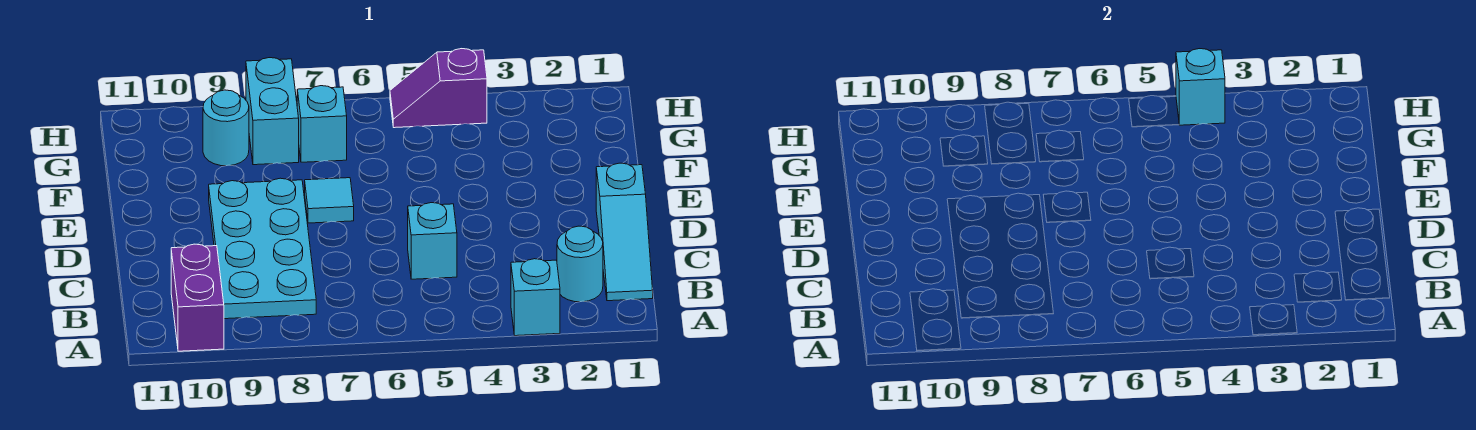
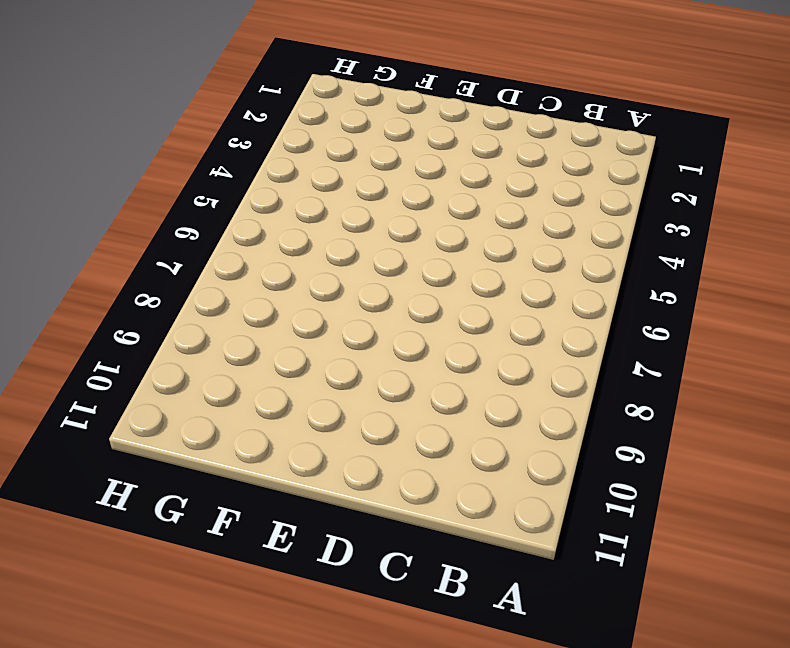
none -> cyan brick A3 level 1
none -> purple brick A10:B10 level 1
none -> cyan slope B1:D1 level 1 top D

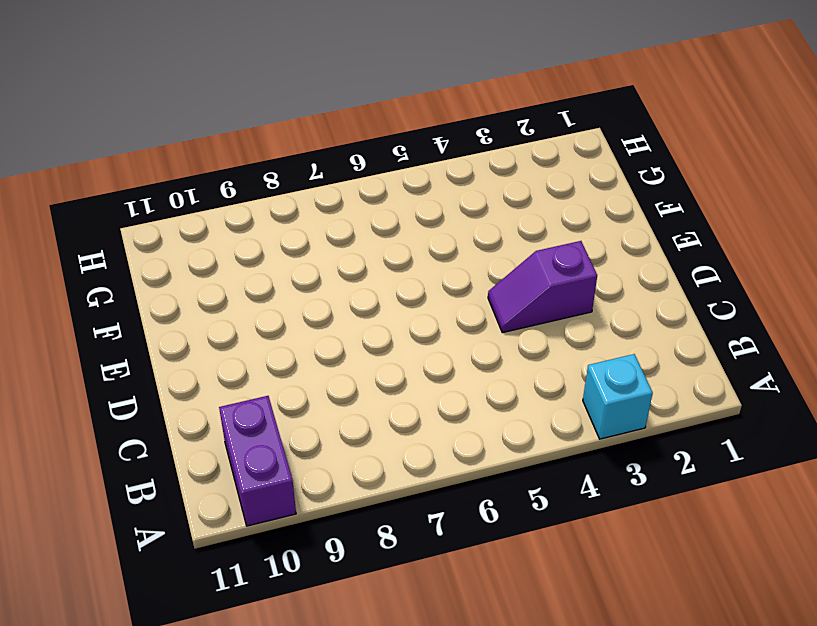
purple slope D3:D4 level 1 top 3 -> purple slope H4:H5 level 1 top 4
none -> cyan slope B1:D1 level 1 top D
none -> cyan round brick B2 level 1
none -> cyan plate B8:E9 level 1

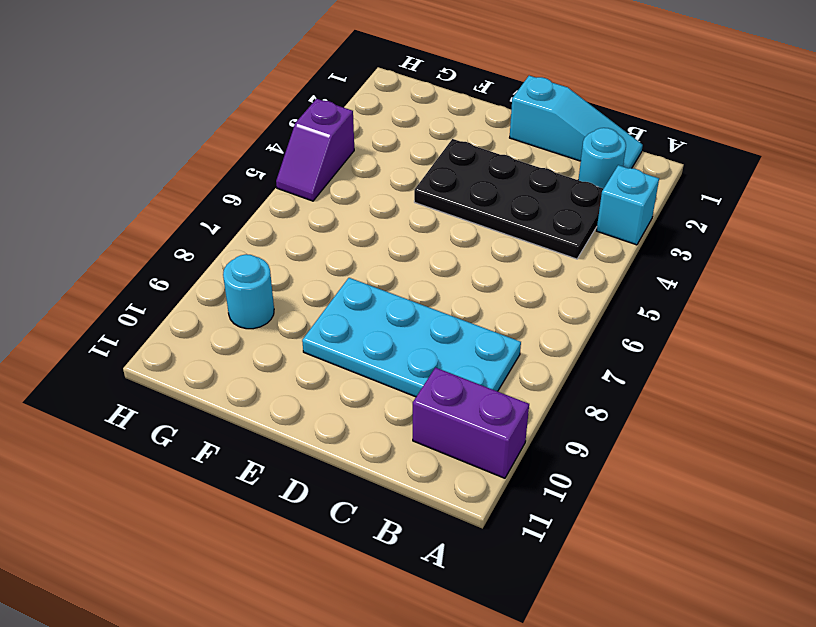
black plate B3:E4 level 1 -> none
none -> cyan brick C5 level 1
none -> cyan tile E7 level 1
none -> cyan brick G7 level 1

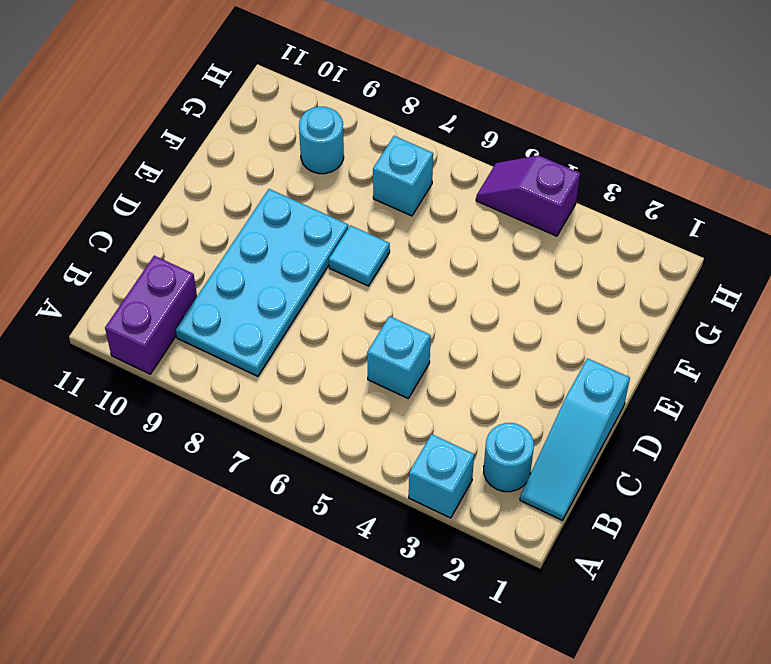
none -> cyan brick G8:H8 level 1
none -> cyan brick H4 level 2

